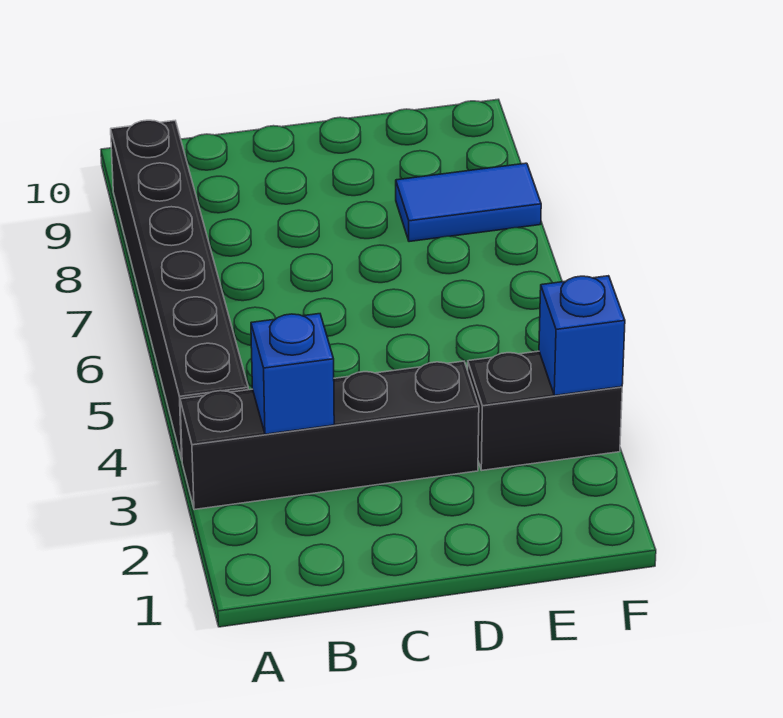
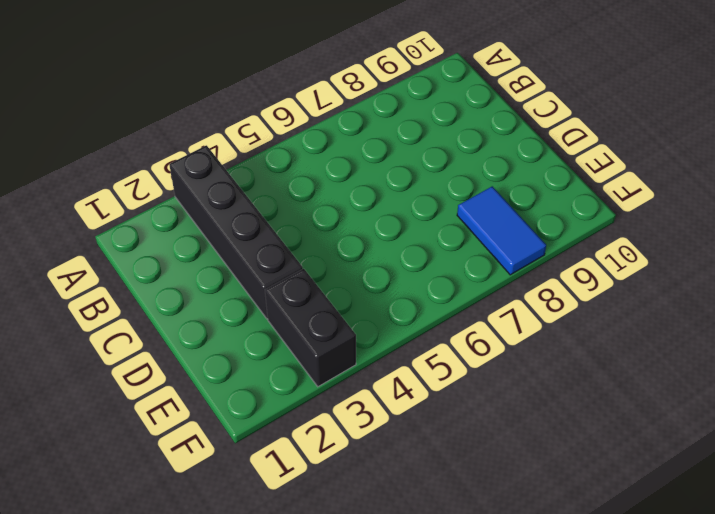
none -> black brick A4:A9 level 1
none -> blue brick B3 level 2

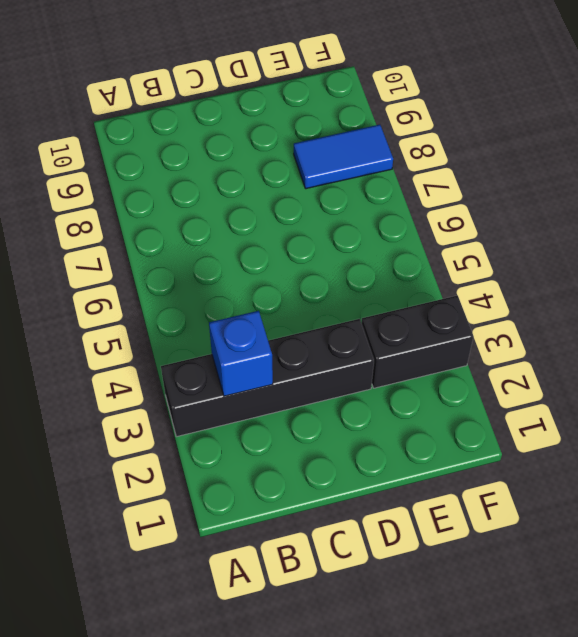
none -> black brick A4:A9 level 1
none -> blue brick F3 level 2

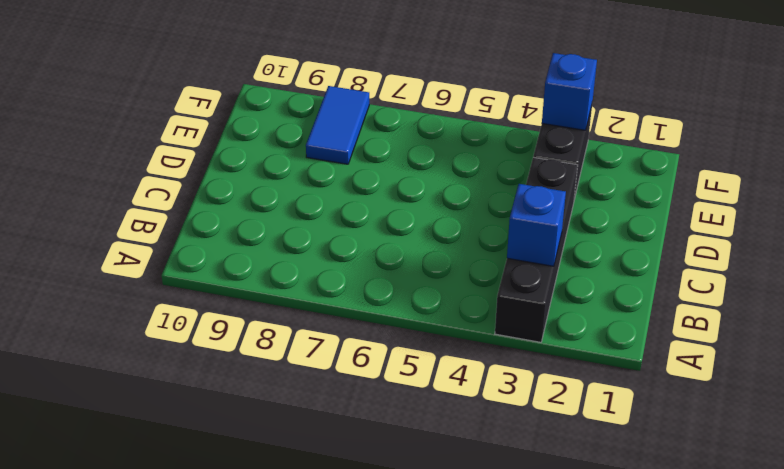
none -> black brick A4:A9 level 1

